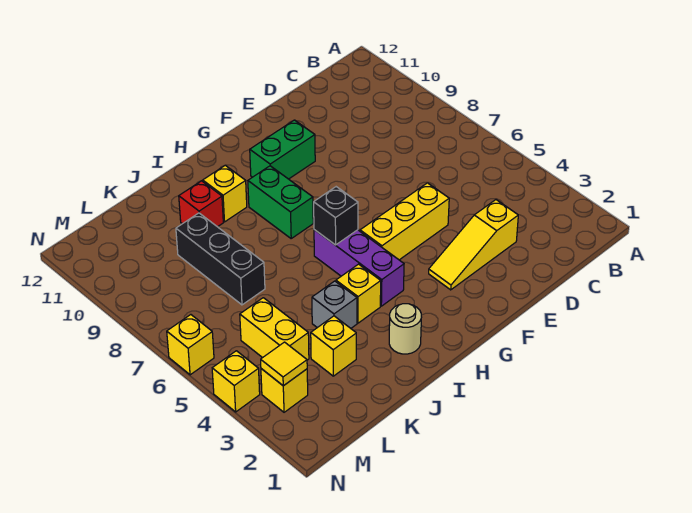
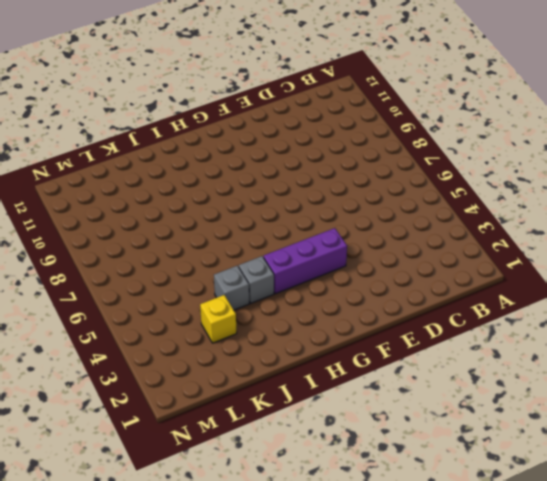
purple brick F4:H4 level 1 -> purple brick H4:H6 level 1
grey brick I4 level 1 -> yellow brick I4 level 1
none -> yellow slope D3:F3 level 1 top D
none -> yellow brick E5:G5 level 1
none -> green brick F10:G10 level 1

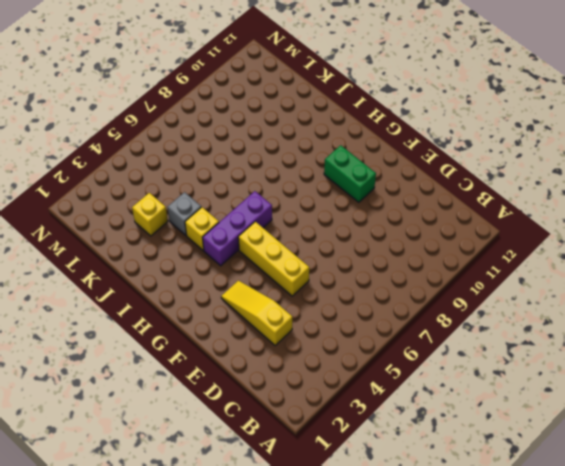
none -> green brick H8:H9 level 1
none -> tan round brick I2 level 1
none -> yellow brick I10 level 1

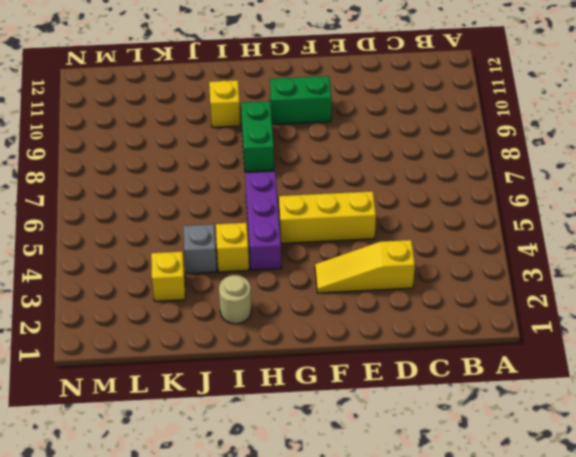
none -> red brick J10 level 1
none -> black brick K7:K9 level 1
none -> yellow brick L4:L5 level 1

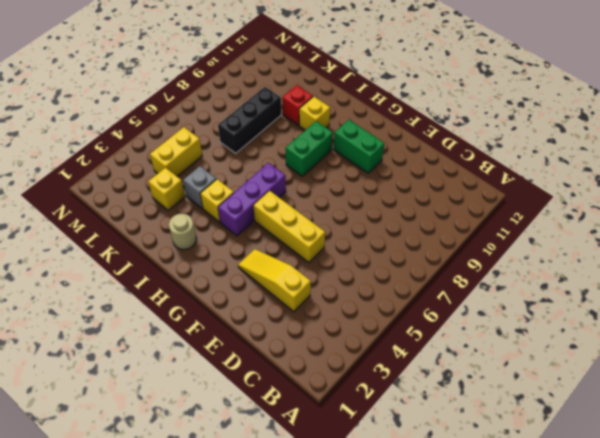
none -> yellow brick M3 level 1
none -> yellow brick N4 level 1
none -> yellow brick N6 level 1

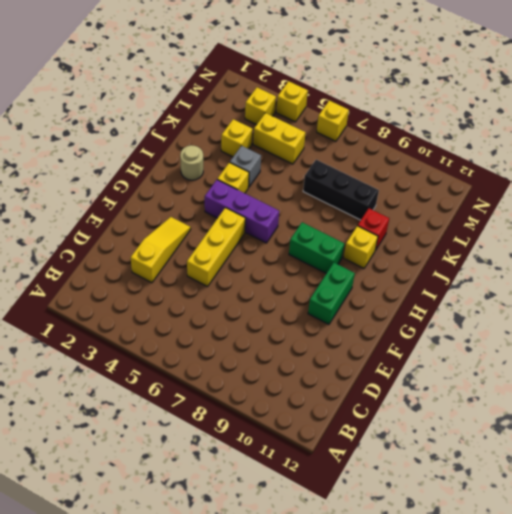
none -> black brick H6 level 2
none -> yellow tile M3 level 2

